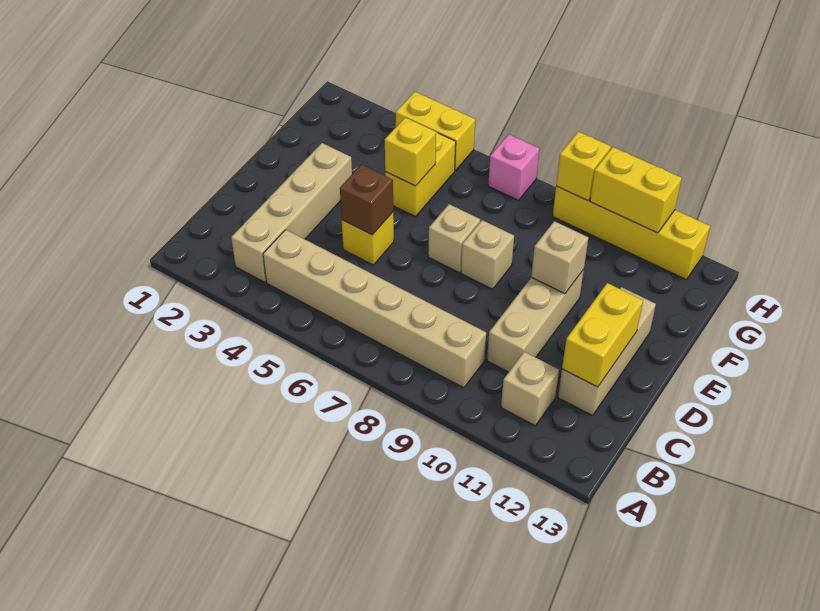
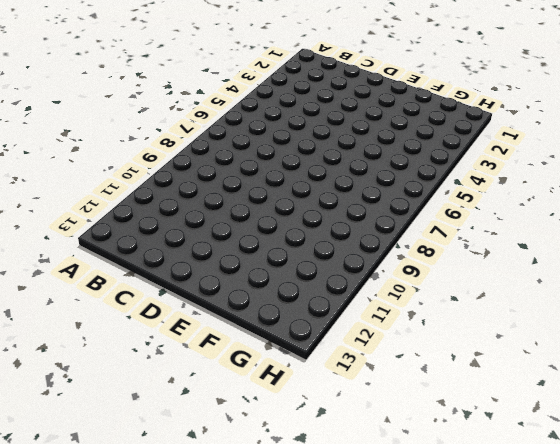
none -> tan brick B3:E3 level 1
none -> tan brick B4:B9 level 1
none -> tan brick B11 level 1

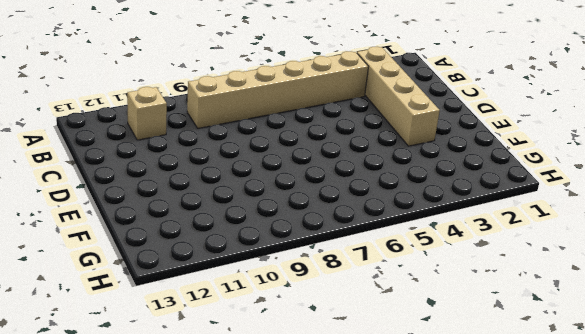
none -> tan brick C10:E10 level 1
none -> tan brick C12:E12 level 1
none -> yellow brick D5 level 1

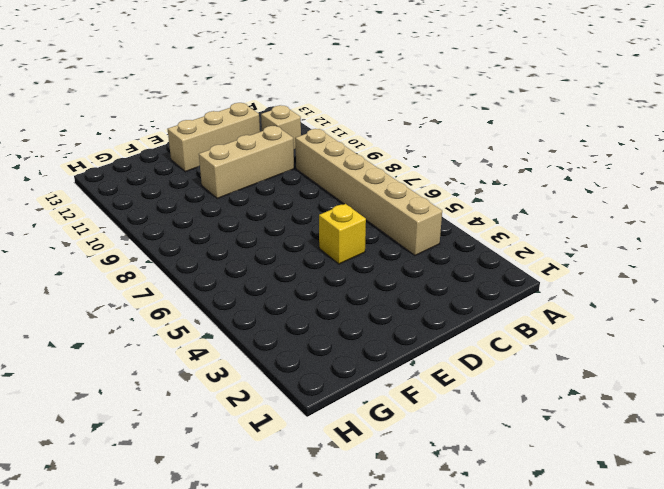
none -> tan brick B3:E3 level 1
none -> tan brick E7 level 1
none -> tan brick E8 level 1

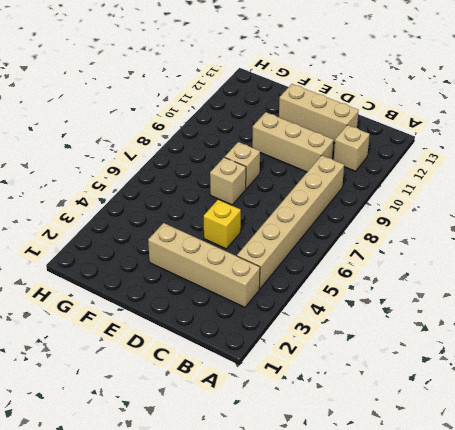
none -> yellow brick F5:G5 level 1
none -> yellow brick H4:H5 level 1
none -> pink brick H7 level 1

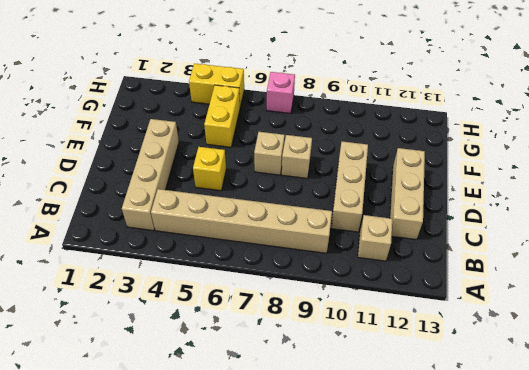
none -> yellow brick H9:H12 level 1
none -> yellow brick C12:D12 level 2
none -> brown brick D5 level 2

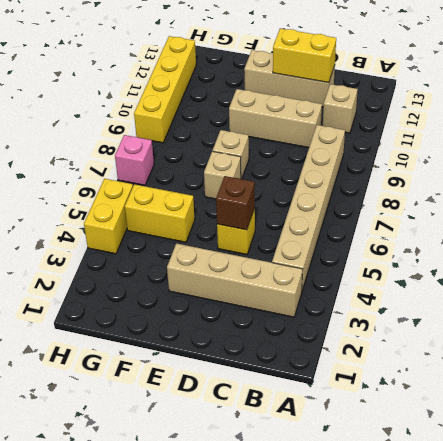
none -> tan brick E10 level 2
none -> yellow brick F5 level 2
none -> yellow brick H9 level 2

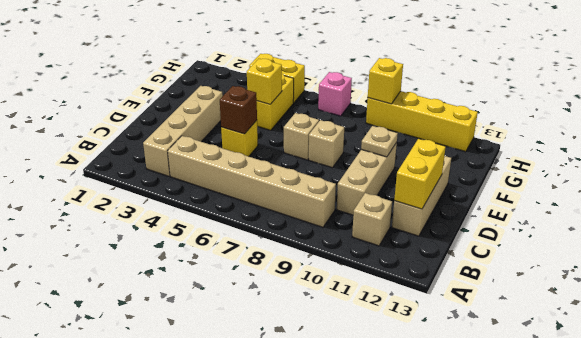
tan plate E10 level 2 -> tan brick E10 level 2
none -> yellow brick H10:H11 level 2

